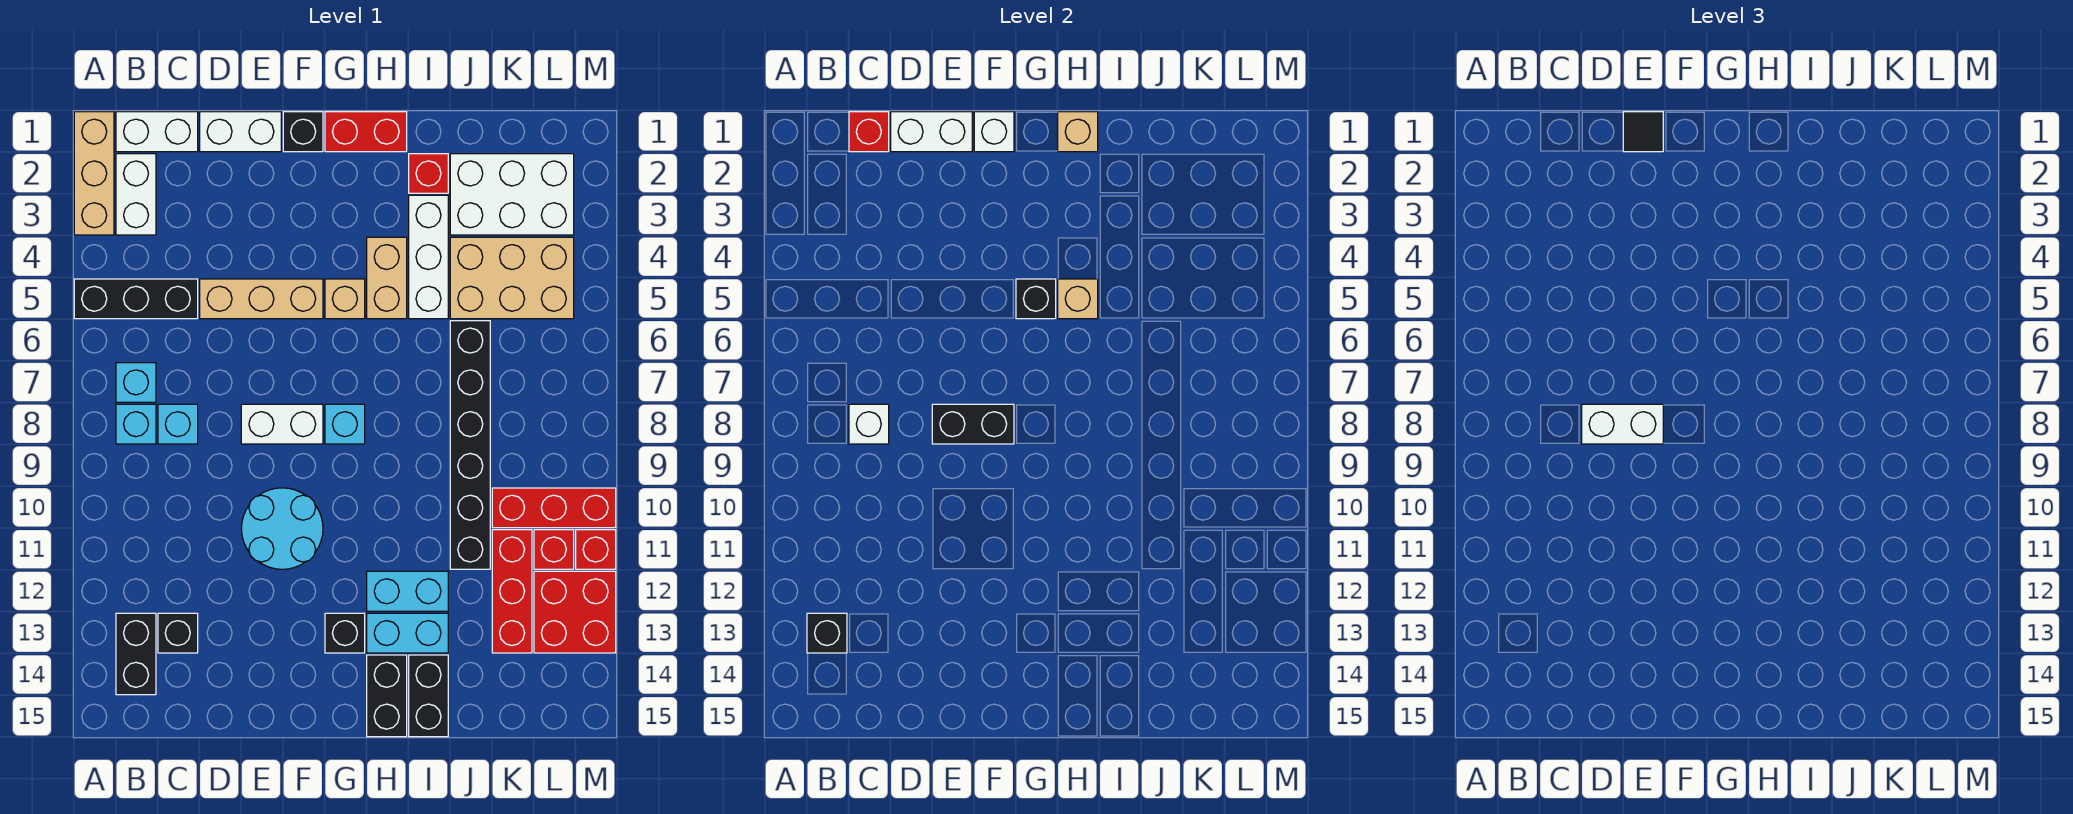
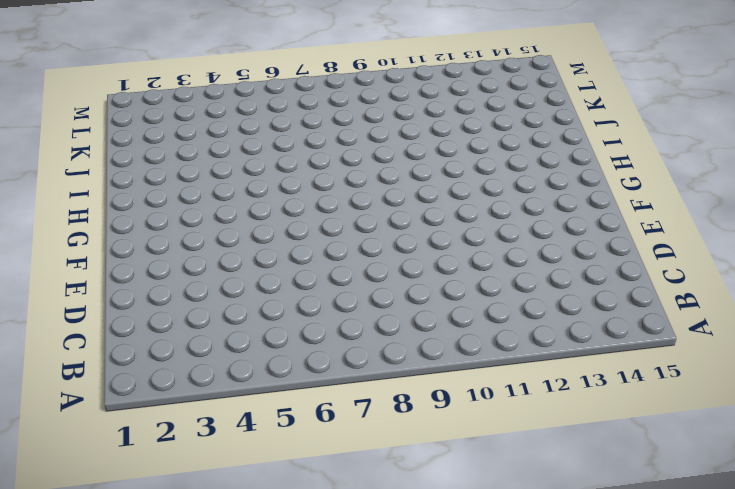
none -> tan brick A1:A3 level 1
none -> black brick A5:C5 level 1
none -> white brick B1:C1 level 1
none -> white brick B2:B3 level 1

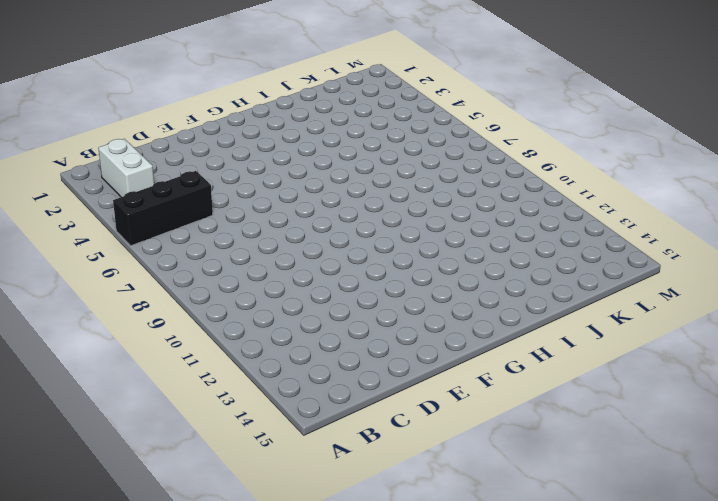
none -> tan brick A1:A3 level 1
none -> white brick B1:C1 level 1
none -> cyan brick B7 level 1
none -> cyan brick B8 level 1

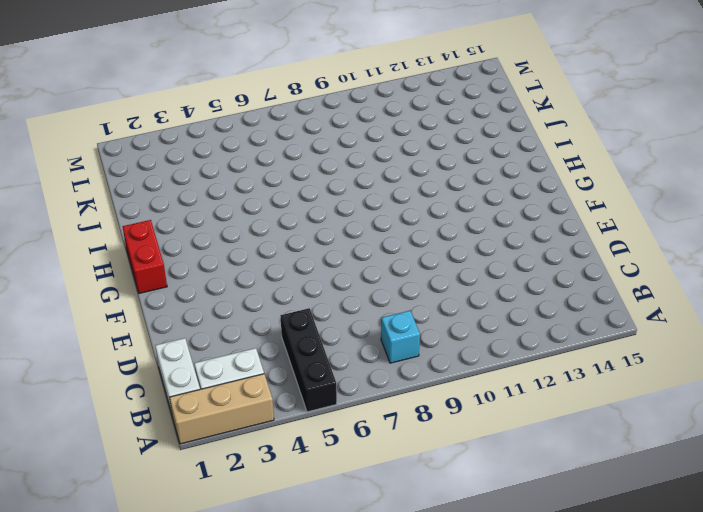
none -> cyan brick B7 level 1
none -> black brick B13:B14 level 1
none -> cyan brick C8 level 1
none -> black brick C13 level 1

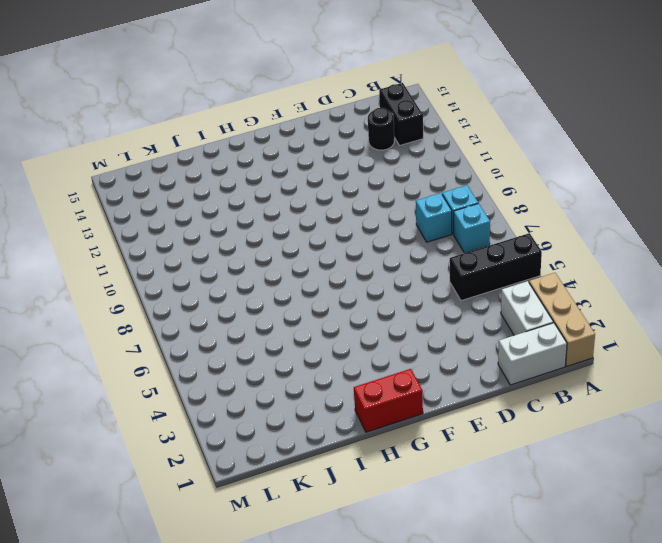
black round brick C13 level 1 -> black brick C13 level 1
none -> white brick D1:E1 level 1
none -> tan brick D5:F5 level 1
none -> white brick E8:F8 level 1
none -> cyan round brick E10:F11 level 1

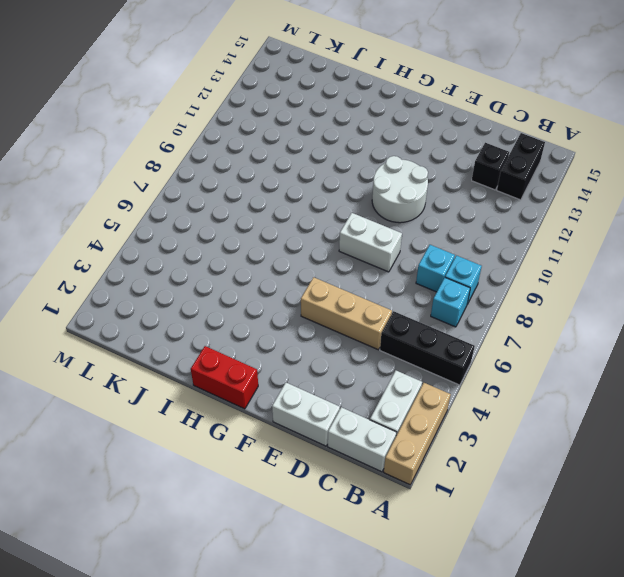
white round brick E10:F11 level 1 -> cyan round brick E10:F11 level 1
none -> black brick F1 level 1
none -> tan brick G5 level 1
none -> cyan brick G8 level 1
none -> black brick G13 level 1

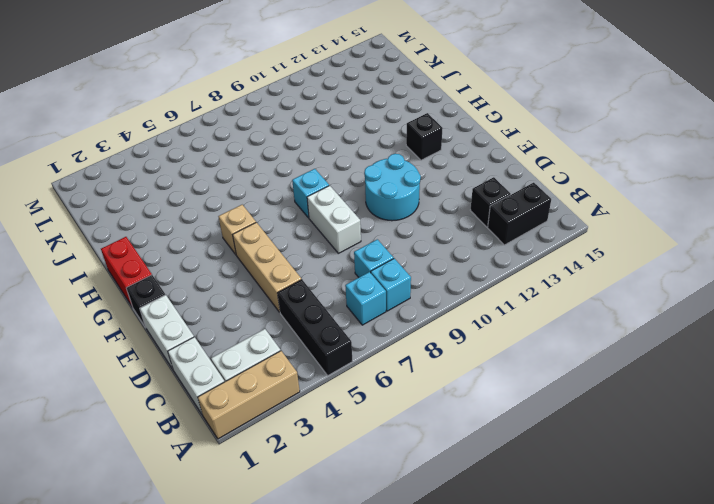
none -> tan brick H4:H5 level 1
none -> cyan brick H12:I12 level 1
none -> cyan brick H13:I13 level 1
none -> black brick H14:H15 level 1

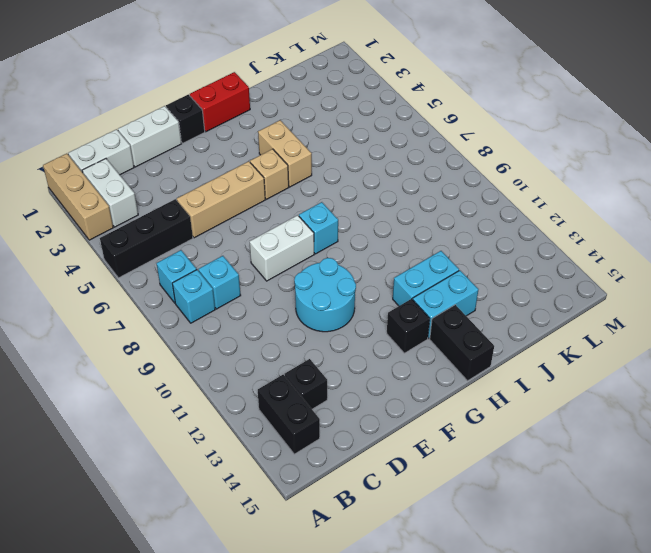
none -> red brick I2 level 1
none -> white brick I3:I5 level 1
none -> black brick I14:I15 level 1
none -> white brick J2:L3 level 1

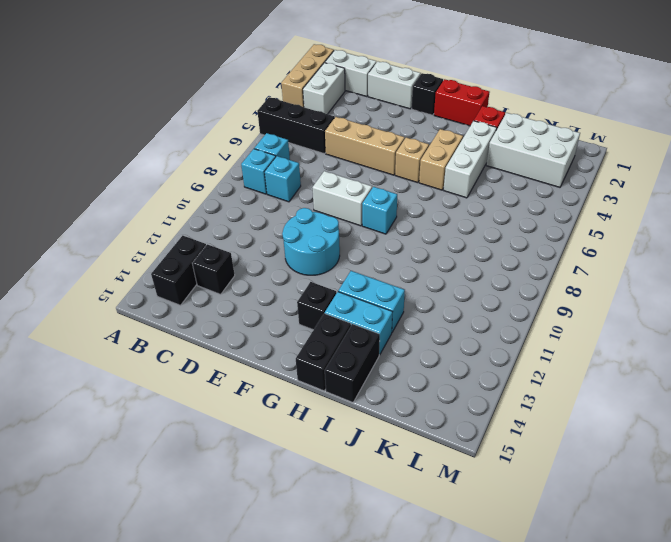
none -> tan brick J4:L5 level 1
none -> black brick J6:J11 level 1
none -> red brick K10:M10 level 1
none -> red brick K11:K13 level 1

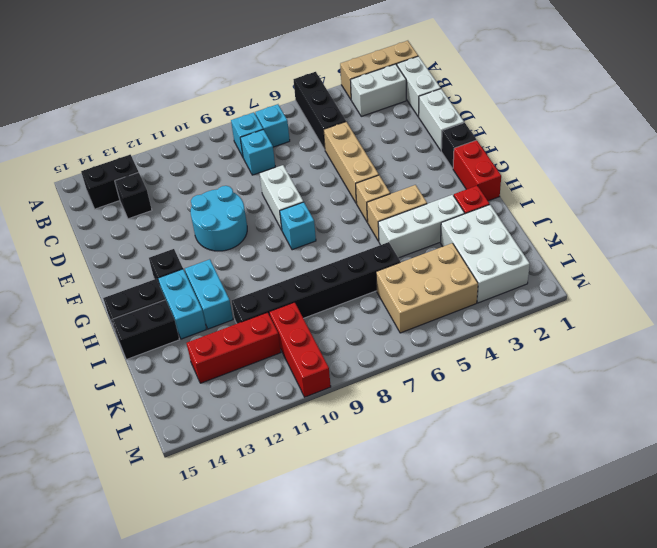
tan brick K4:L6 level 1 -> tan brick J4:L5 level 1
none -> red brick L11 level 1
none -> red brick L12:M13 level 1
none -> red brick M11 level 1
none -> black brick B13 level 2

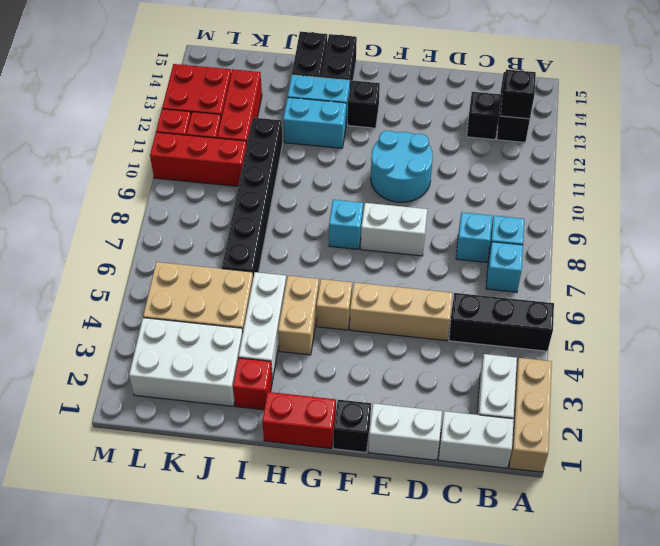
none -> red brick C1 level 2
none -> white brick C8 level 2
none -> white brick D1:E1 level 2
none -> black brick E8:F8 level 2

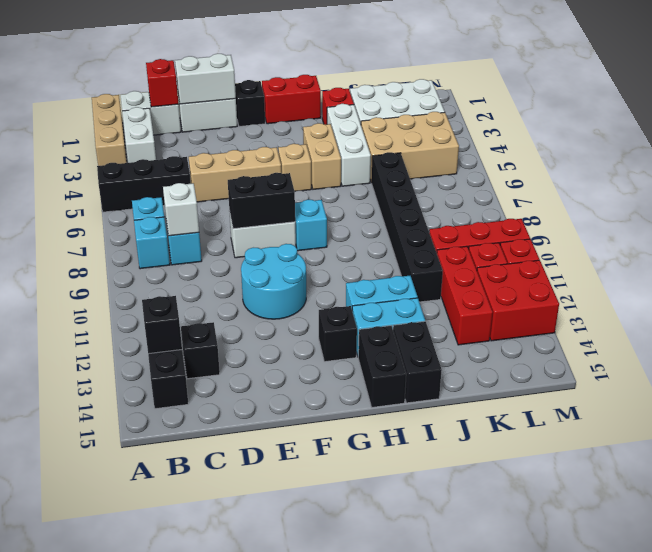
none -> white brick F1 level 2
none -> black brick G5 level 2
none -> tan brick H1 level 2
none -> tan brick H5 level 2

